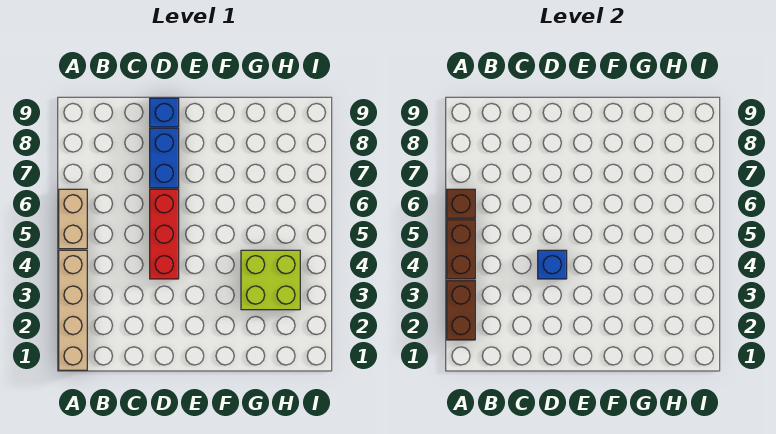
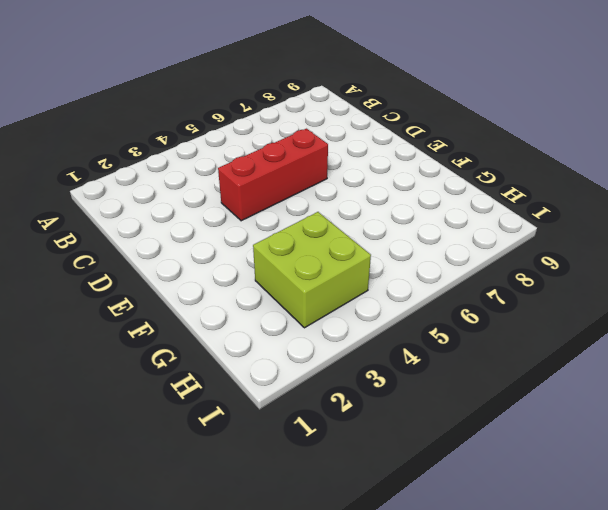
none -> tan brick A1:A4 level 1
none -> tan brick A5:A6 level 1

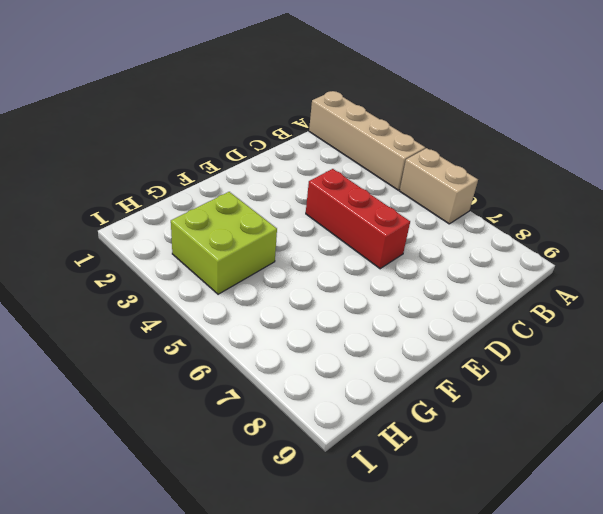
none -> blue brick D7:D8 level 1
none -> blue brick D9 level 1

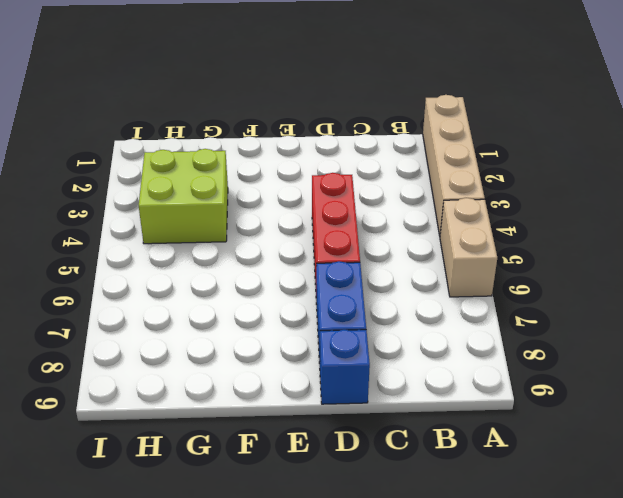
none -> brown brick A2:A3 level 2
none -> brown brick A4:A5 level 2

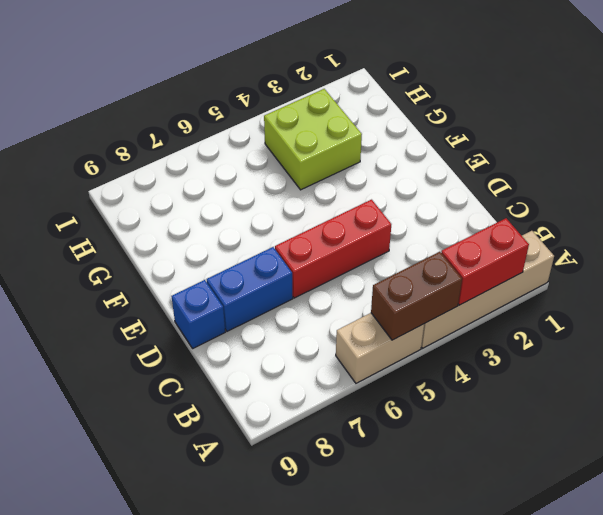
red brick A2:A3 level 2 -> brown brick A2:A3 level 2
none -> brown brick A6 level 2
none -> blue brick D4 level 2

